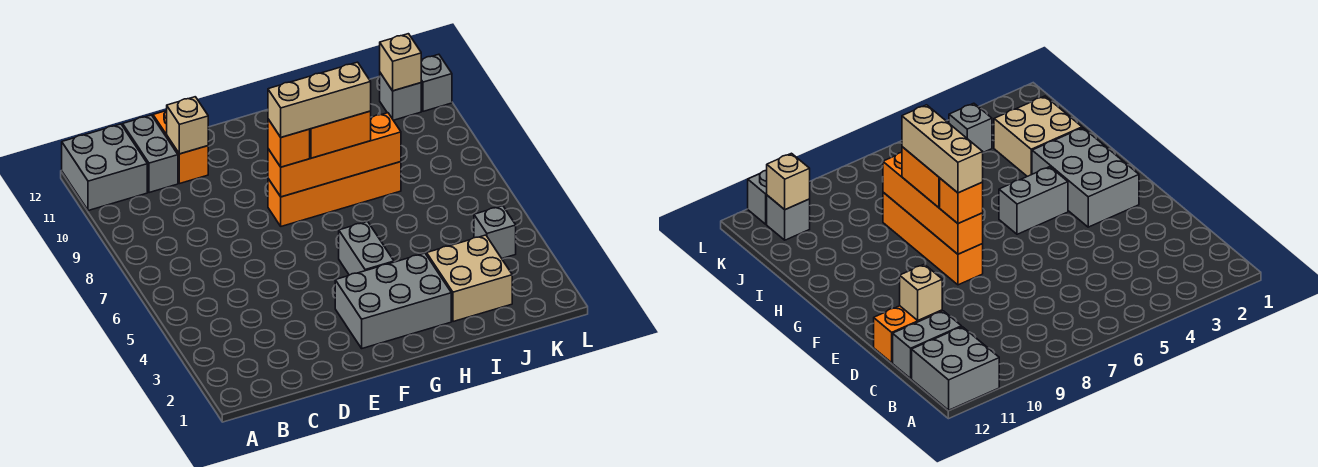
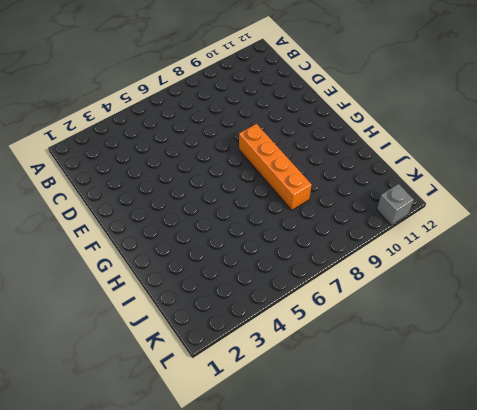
none -> grey brick A11:B12 level 1
none -> grey brick C11:C12 level 1
none -> orange brick D11:D12 level 1

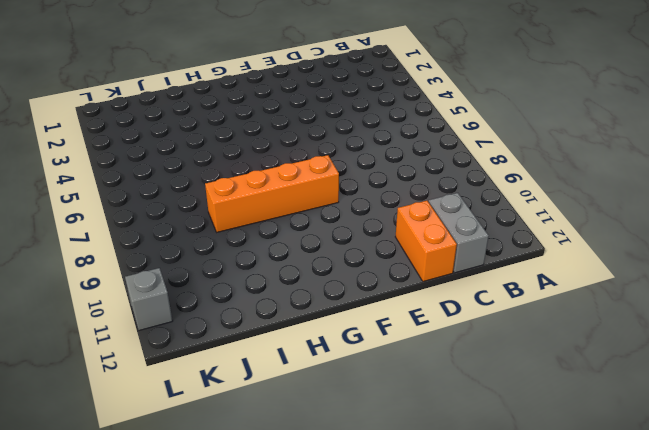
none -> grey brick A11:B12 level 1
none -> grey brick F2:H3 level 1
none -> grey brick G4:G5 level 1

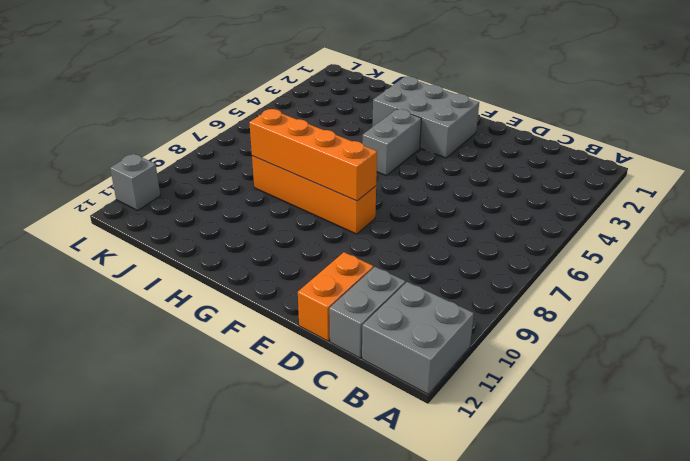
none -> tan brick I2:J3 level 1
none -> grey brick K4 level 1
none -> grey brick K11 level 1

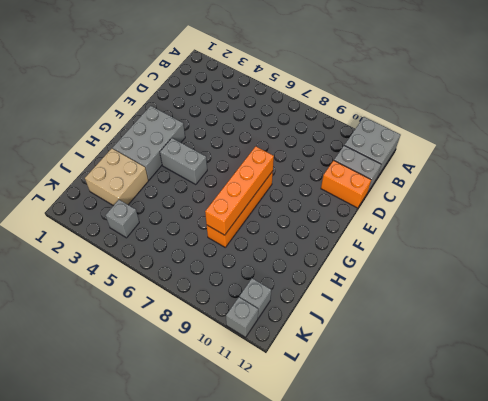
none -> tan brick D11 level 2
none -> tan brick K11 level 2
none -> orange brick F8 level 3

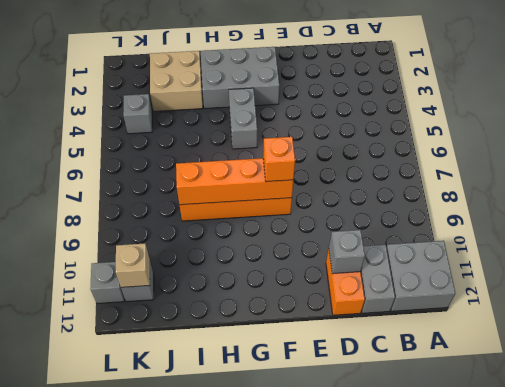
grey brick D11 level 2 -> tan brick D11 level 2
none -> orange brick G8:H8 level 3
none -> tan brick F8:H8 level 4

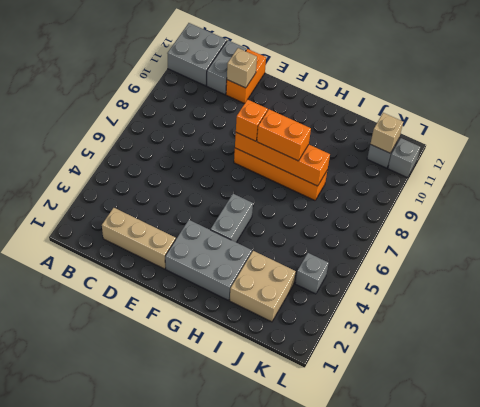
tan brick C2:E2 level 1 -> tan brick F8:H8 level 4

